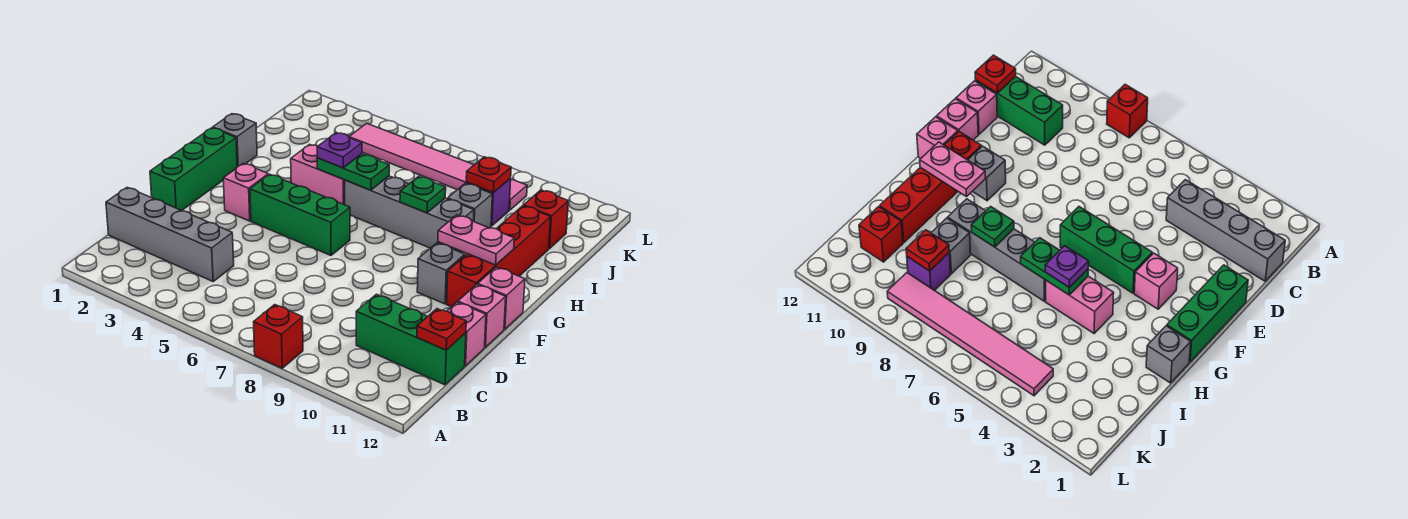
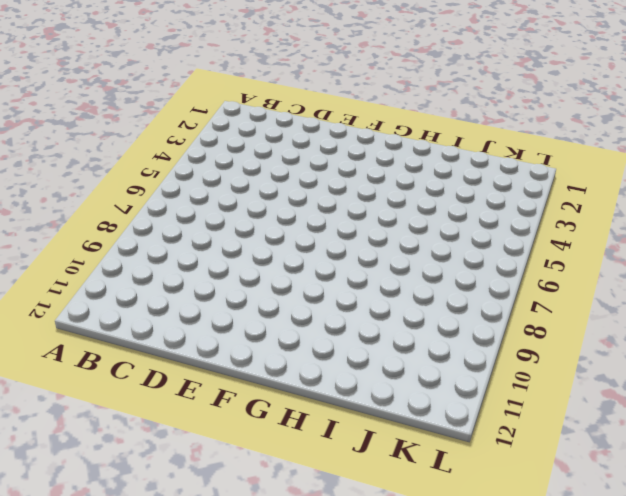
none -> red brick A8 level 1
none -> grey brick C1:C4 level 1
none -> green brick C10:C12 level 1

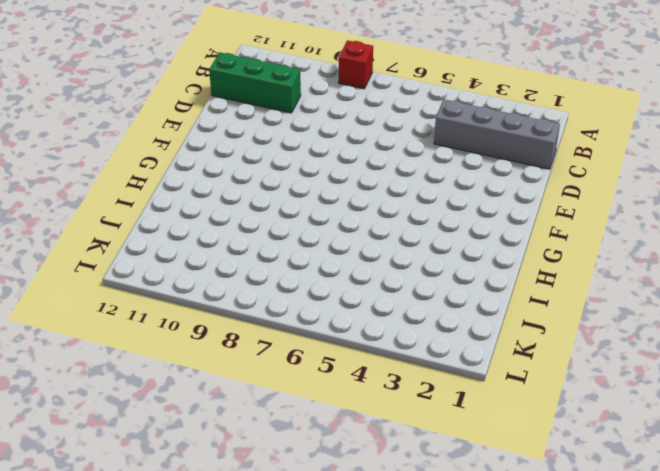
none -> pink brick D12 level 1
none -> green brick E1:G1 level 1
none -> pink brick E12 level 1

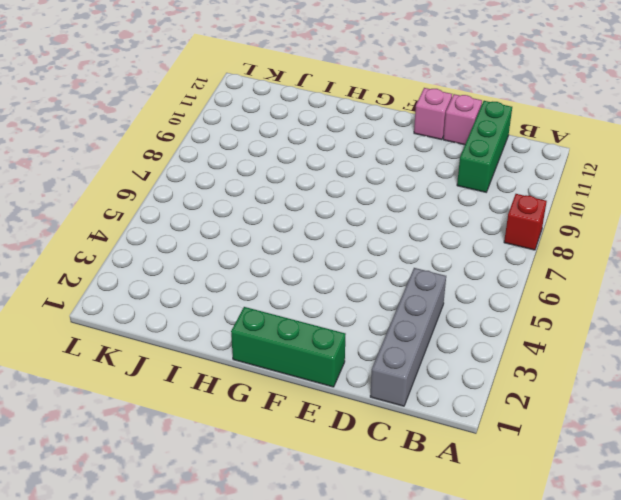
none -> pink brick F3 level 1
none -> green brick F4:F6 level 1
none -> grey brick F10 level 1

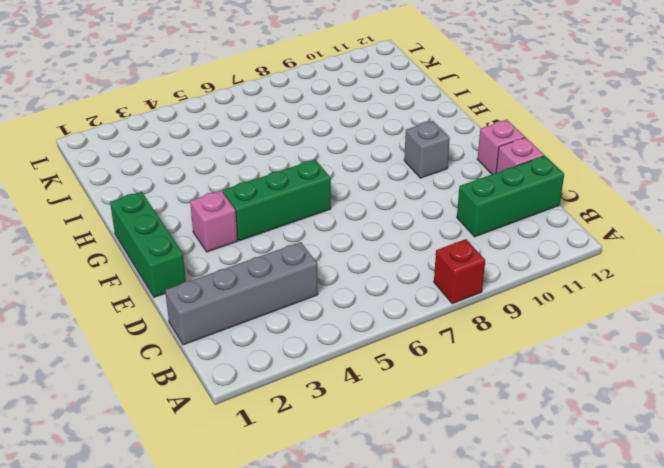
none -> red brick F11:I11 level 1
none -> pink brick F12 level 1
none -> grey brick H1 level 1

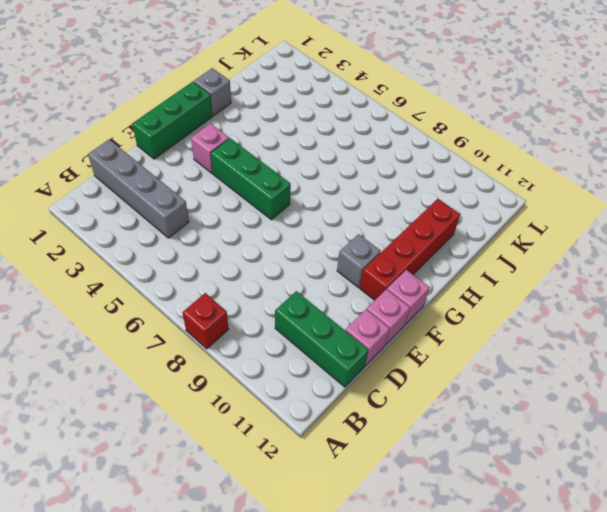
none -> pink brick H4:H5 level 1
none -> grey brick H6:H9 level 1
none -> grey brick I9 level 1

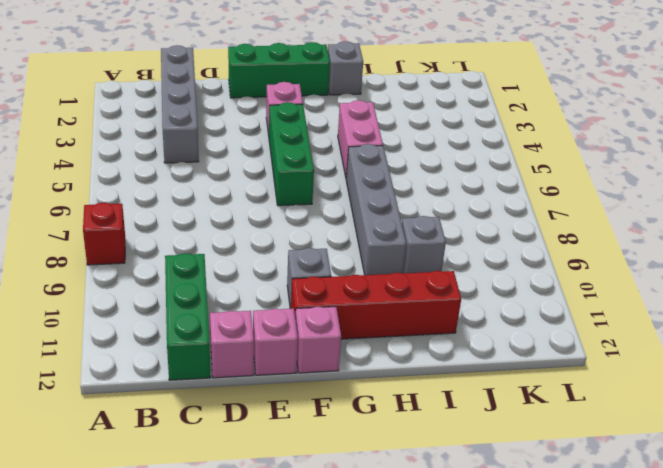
none -> purple brick J9 level 1
none -> red brick J11 level 1
none -> pink tile K4:K9 level 1

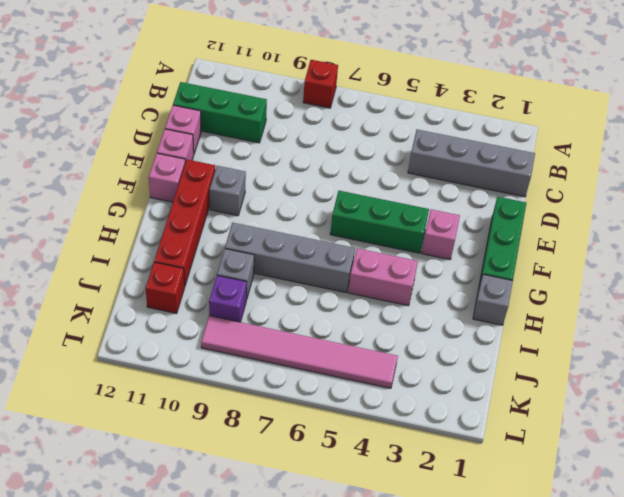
none -> red plate C12 level 2
none -> pink plate G10:G11 level 2
none -> green plate H5:H6 level 2

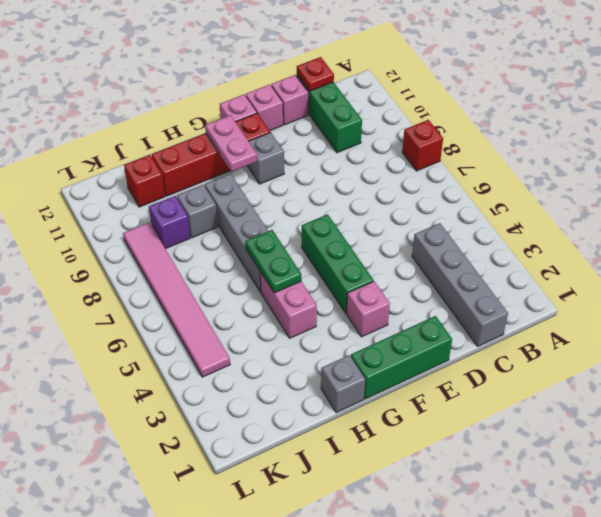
none -> green plate H8 level 2
none -> red plate J9 level 2
none -> purple plate H5 level 3

